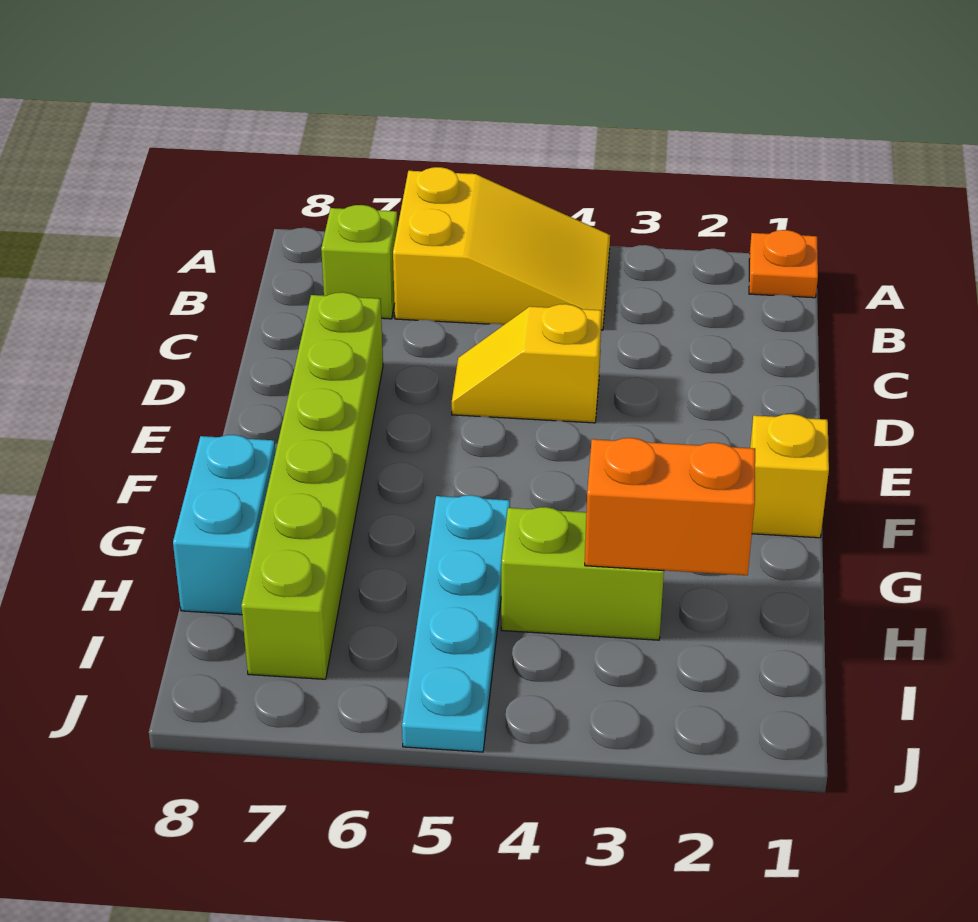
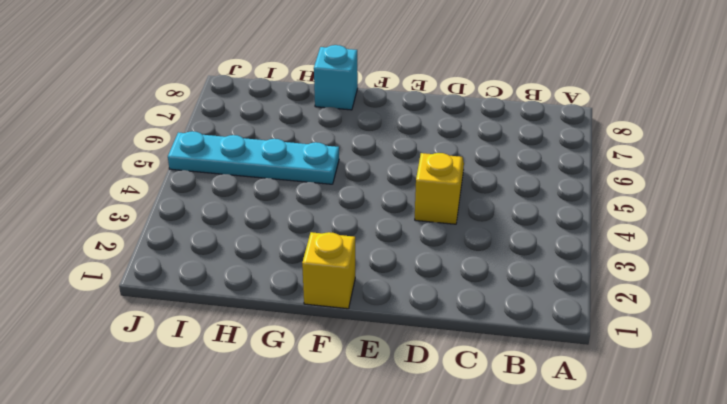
cyan brick G8 level 1 -> cyan brick G8:H8 level 1
none -> orange plate A1 level 1
none -> yellow slope A4:B6 level 1 top 6

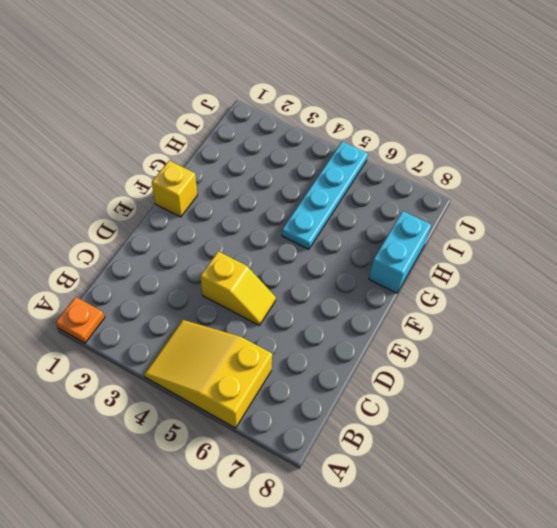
none -> lime brick B7 level 1
none -> lime brick D7:I7 level 1

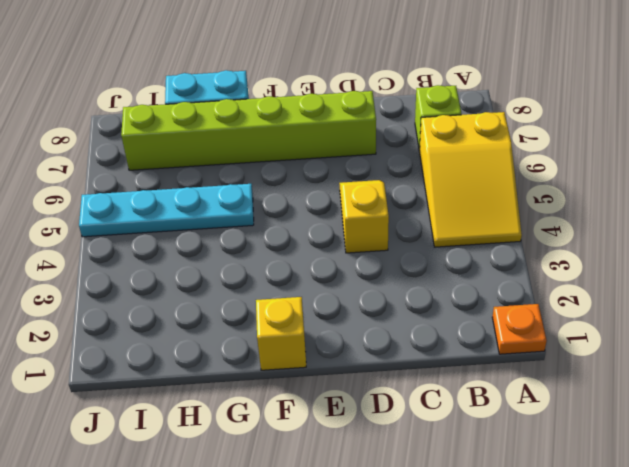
none -> lime brick H3:H4 level 1
none -> orange brick H2:H3 level 2

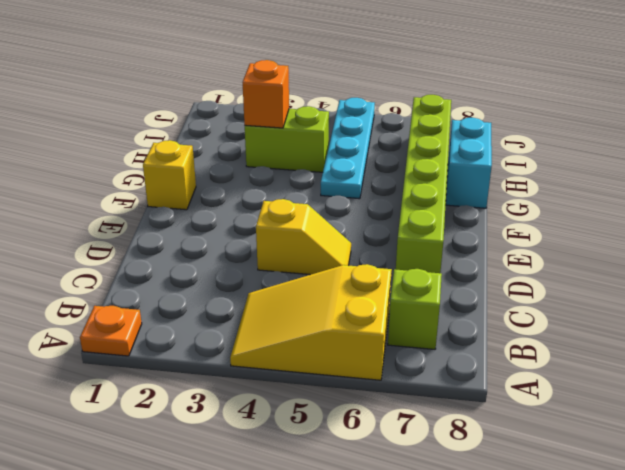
orange brick H3 level 2 -> orange brick H2:H3 level 2

